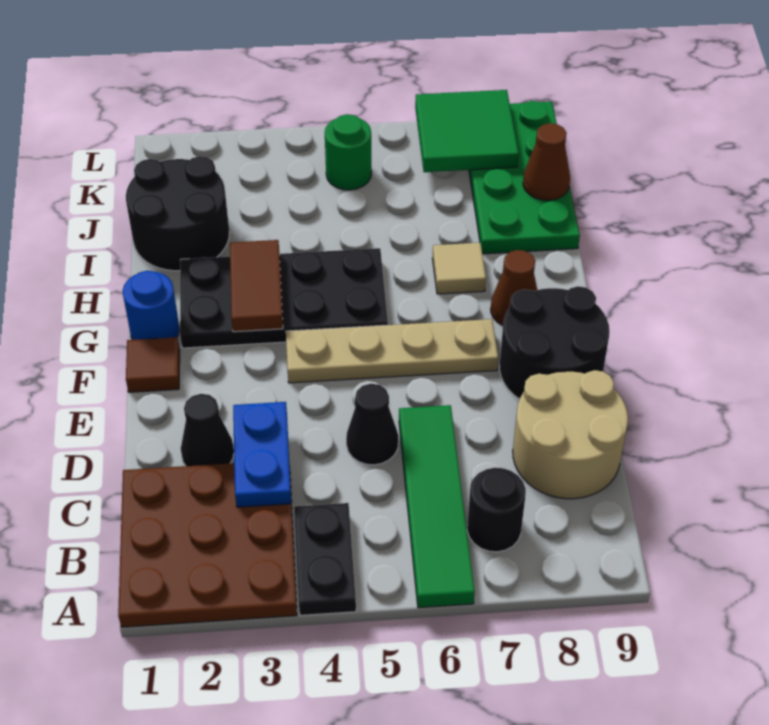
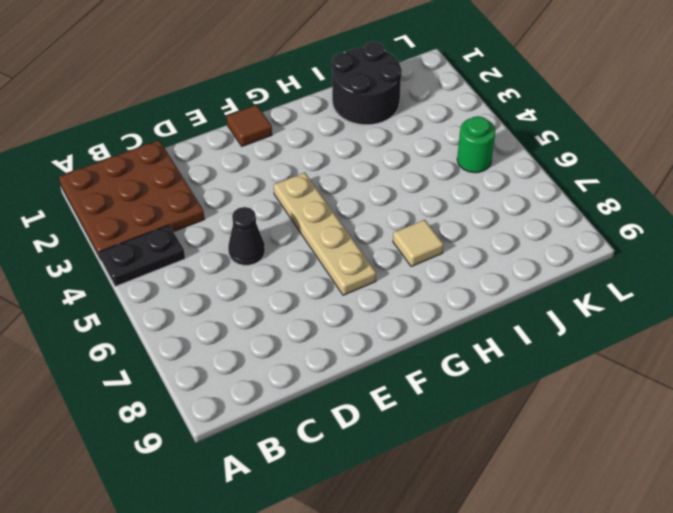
none -> green tile A6:D6 level 1
none -> black round brick B7 level 1
none -> tan round brick C8:D9 level 1

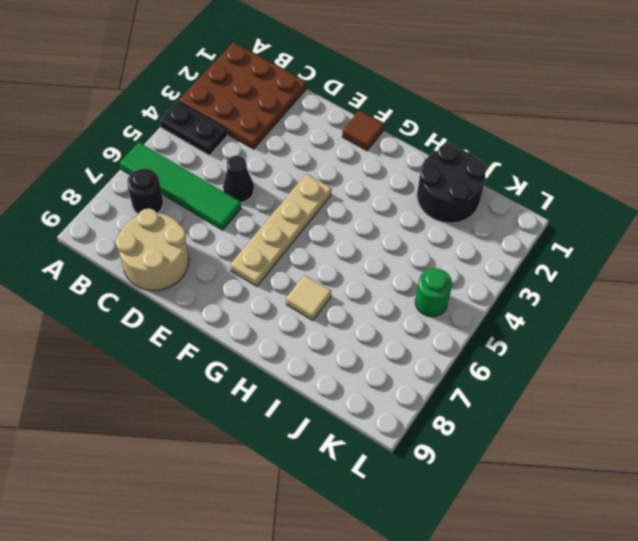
none -> black cone D2 level 1
none -> black round brick E8:F9 level 1
none -> blue round brick G1 level 1

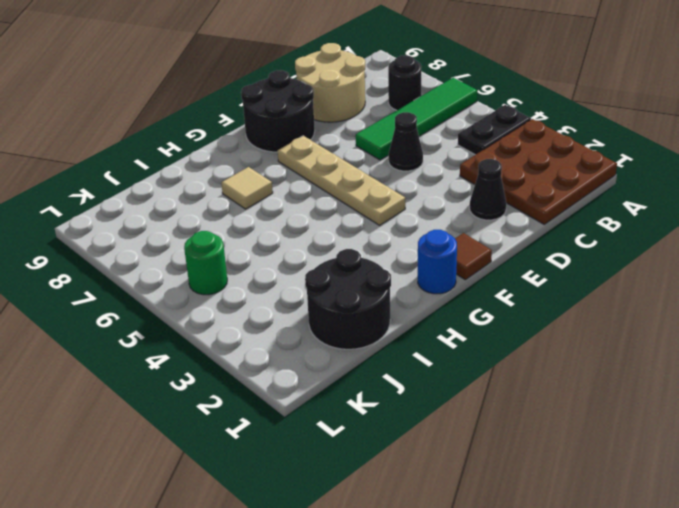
none -> black plate G2:H5 level 1
none -> brown cone G8 level 1
none -> green plate I8:L9 level 1

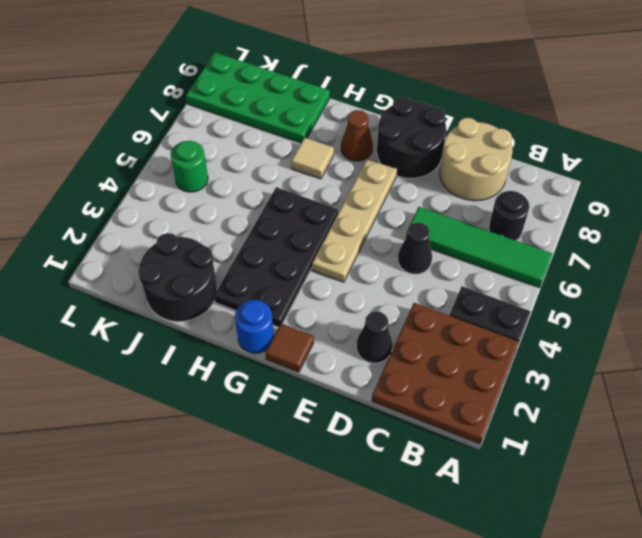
none -> blue plate C3:D3 level 2
none -> brown tile G3:H3 level 2
none -> brown cone J9 level 2

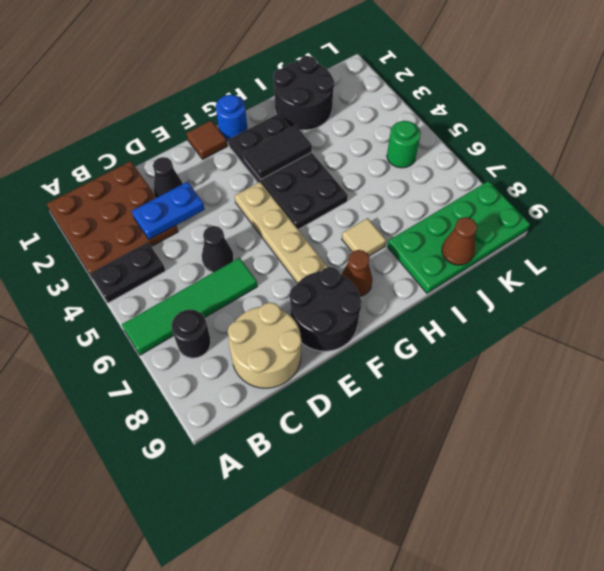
black tile G3:H3 level 2 -> brown tile G3:H3 level 2
none -> green tile K7:L8 level 2

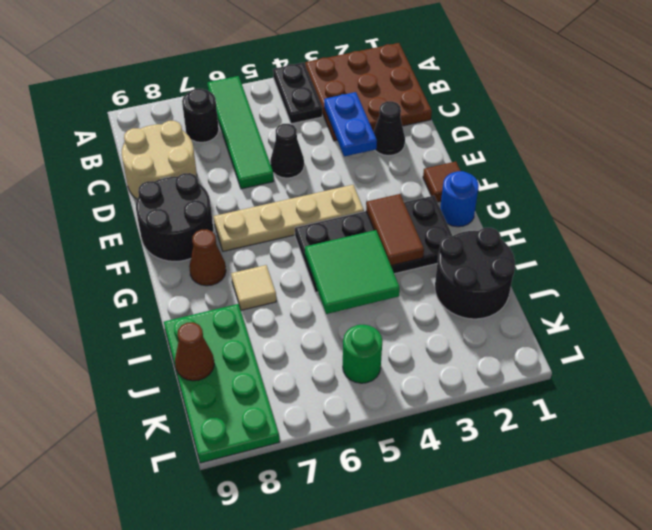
green tile H4:I5 level 2 -> green tile K7:L8 level 2

